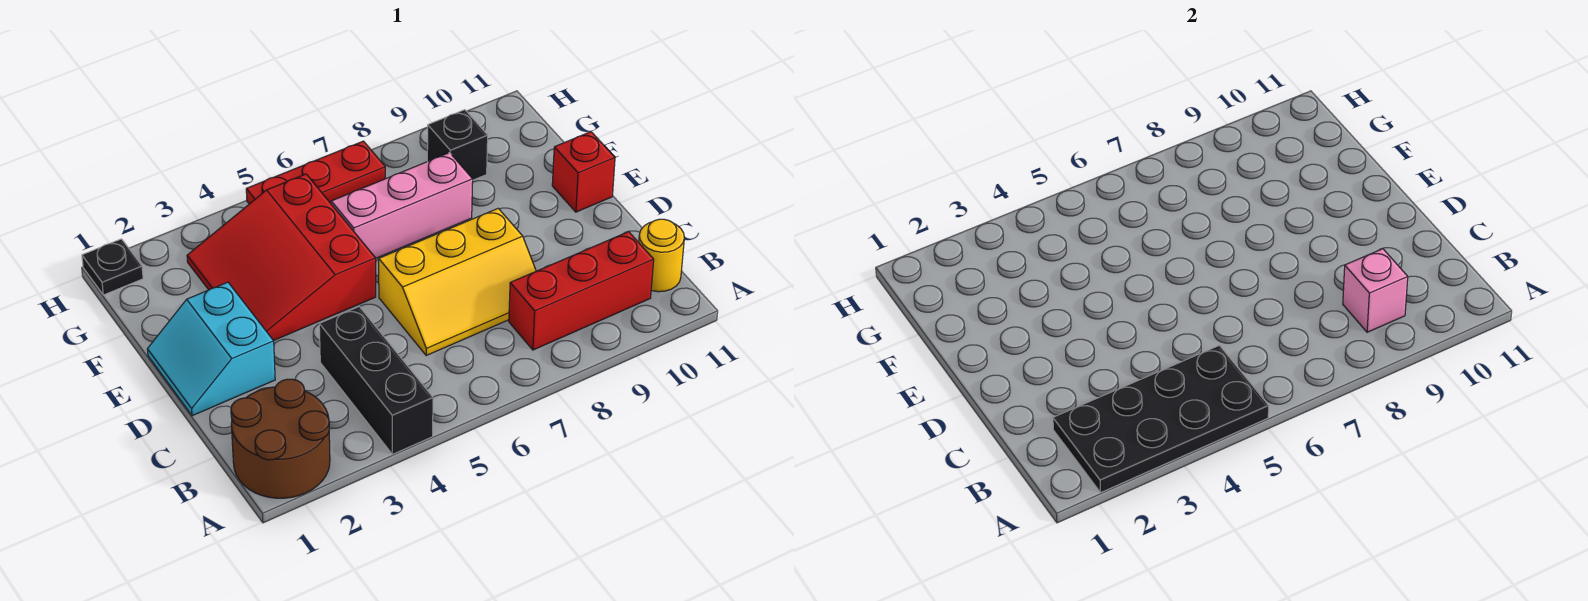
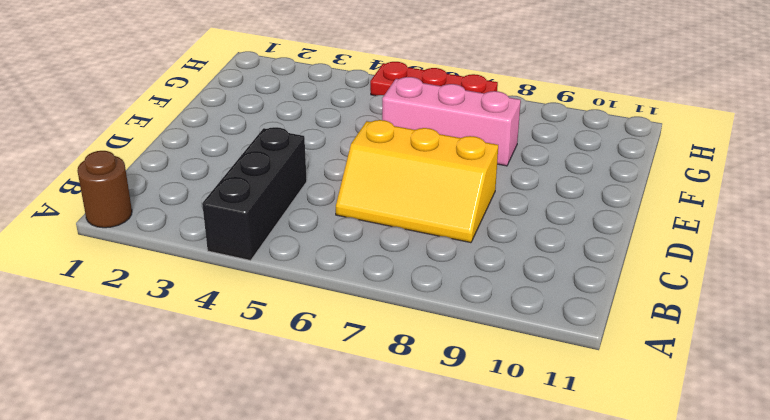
brown round brick A1 level 1 -> brown round brick A1:B2 level 1
none -> red brick B8:B10 level 1
none -> yellow round brick B11 level 1
none -> cyan slope D1:E2 level 1 top 2

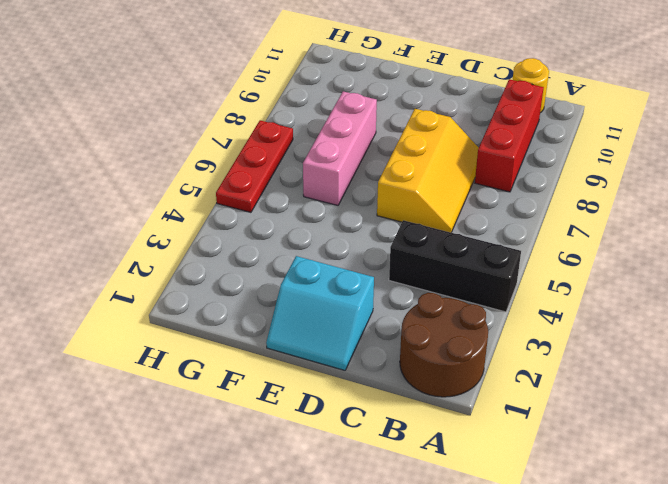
none -> red slope E3:G5 level 1 top 5
none -> red brick E11 level 1
none -> black brick G9 level 1

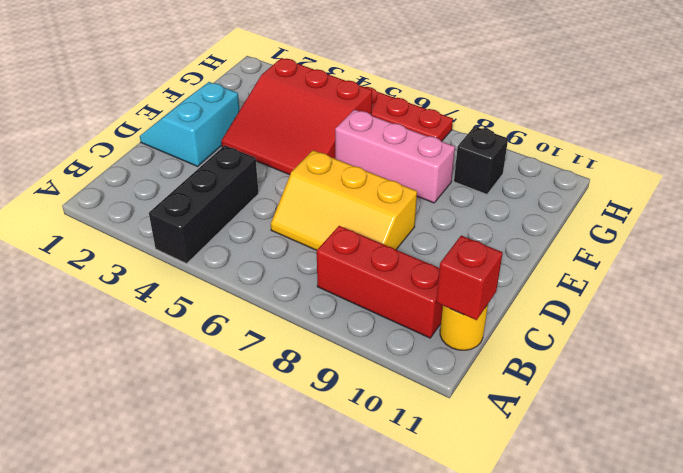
red brick B11 level 2 -> red brick E11 level 1
red slope E3:G5 level 1 top G -> red slope E3:G5 level 1 top 5
none -> brown round brick A1:B2 level 1
none -> black plate H1 level 1
none -> black plate A2:B5 level 2

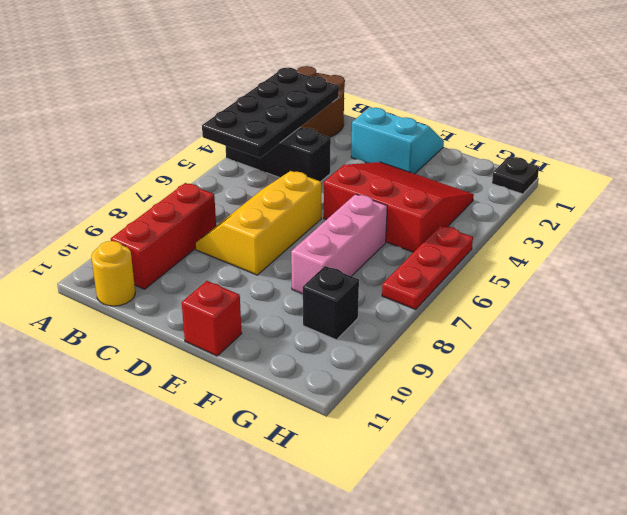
none -> pink brick B9 level 2

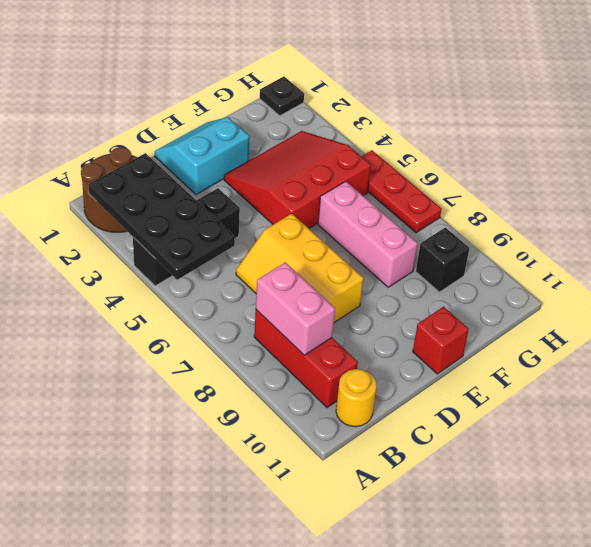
pink brick B8:B9 level 2 -> pink brick B9 level 2

